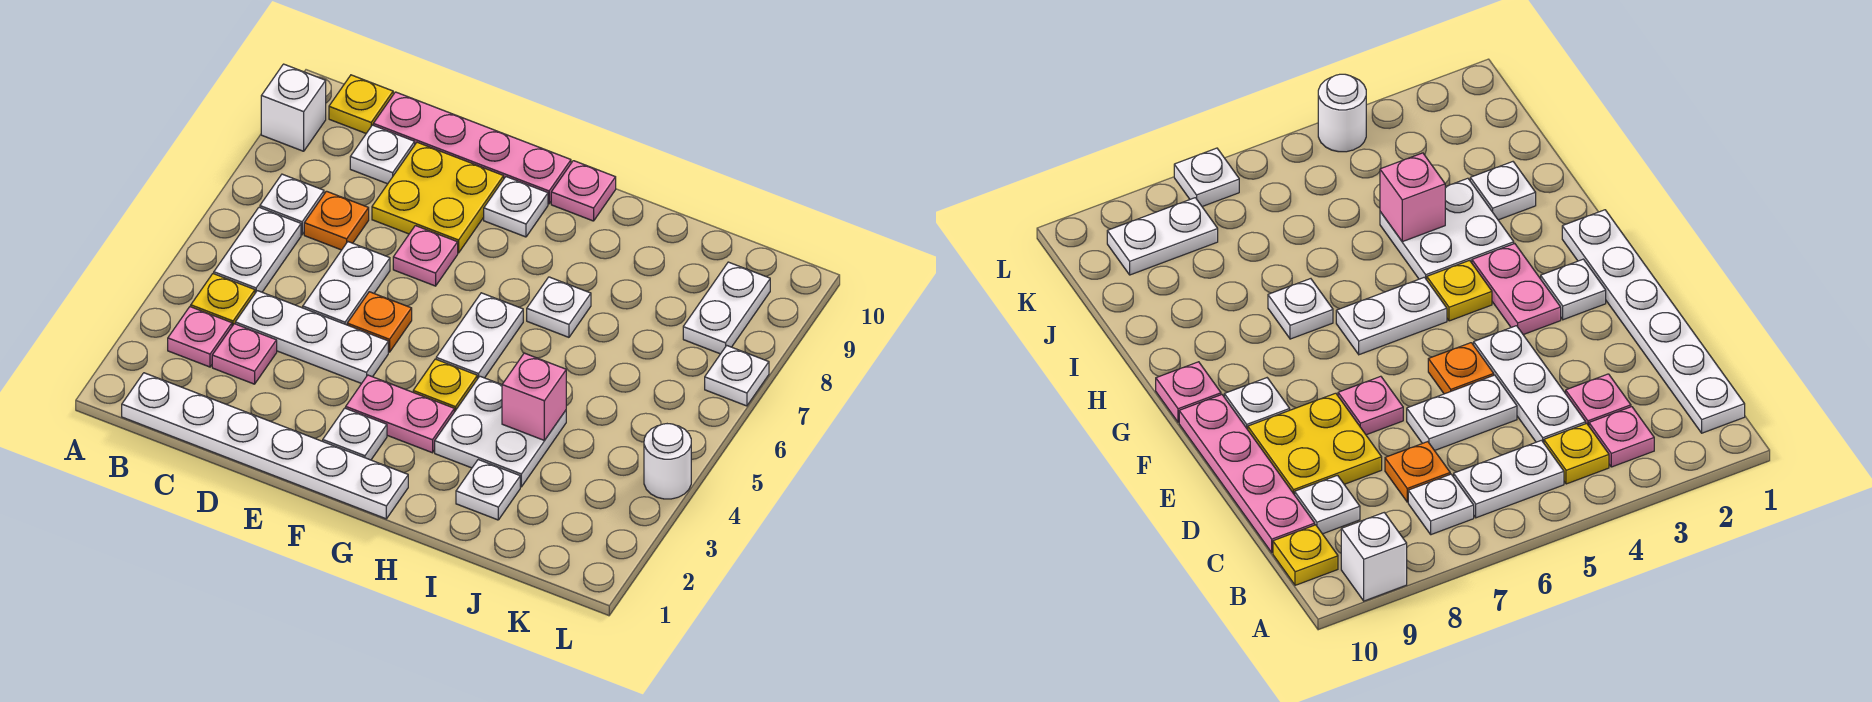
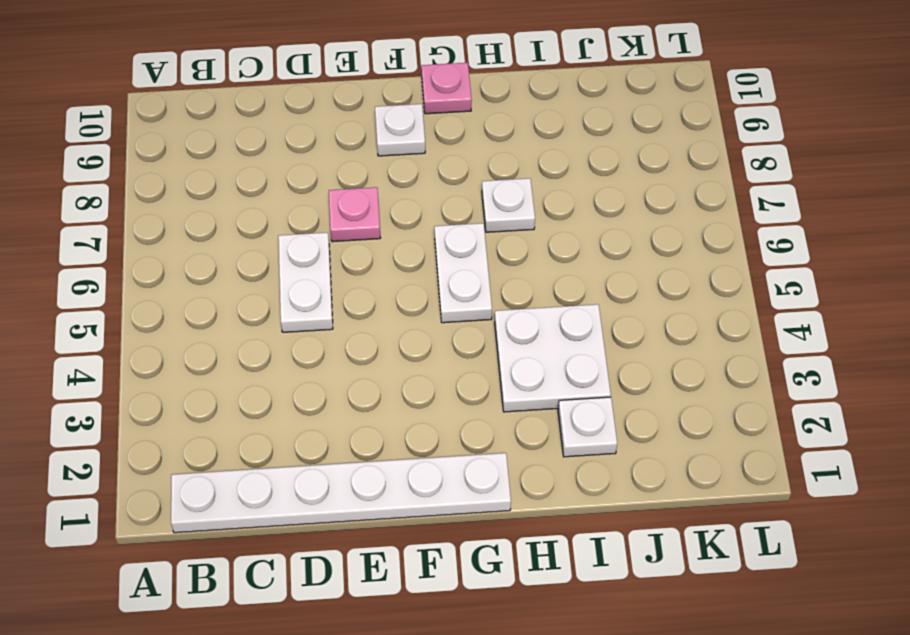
none -> white brick A9 level 1
none -> pink plate B3 level 1
none -> yellow plate B4 level 1

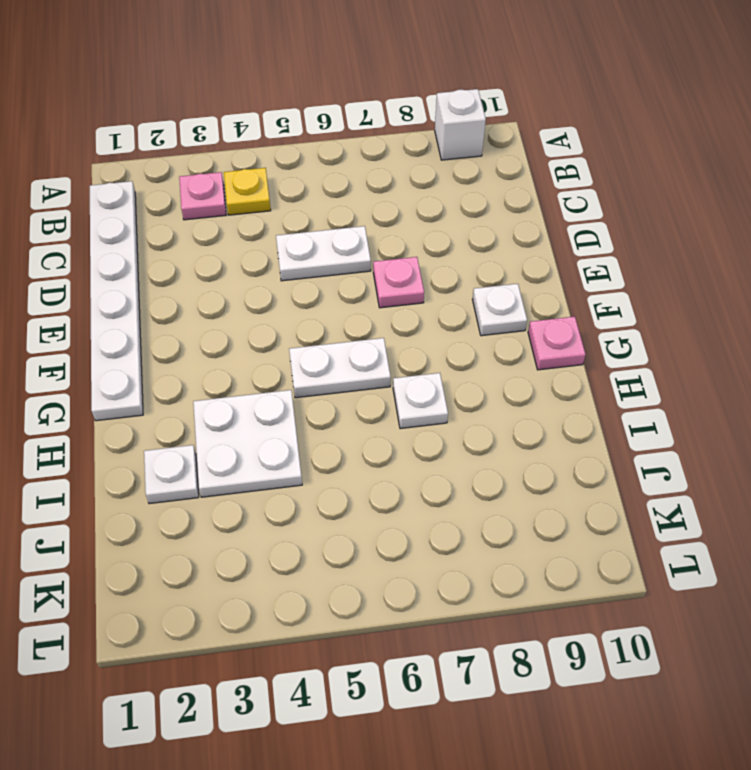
none -> white plate B5:B6 level 1
none -> white plate B7 level 1
none -> yellow plate B10 level 1

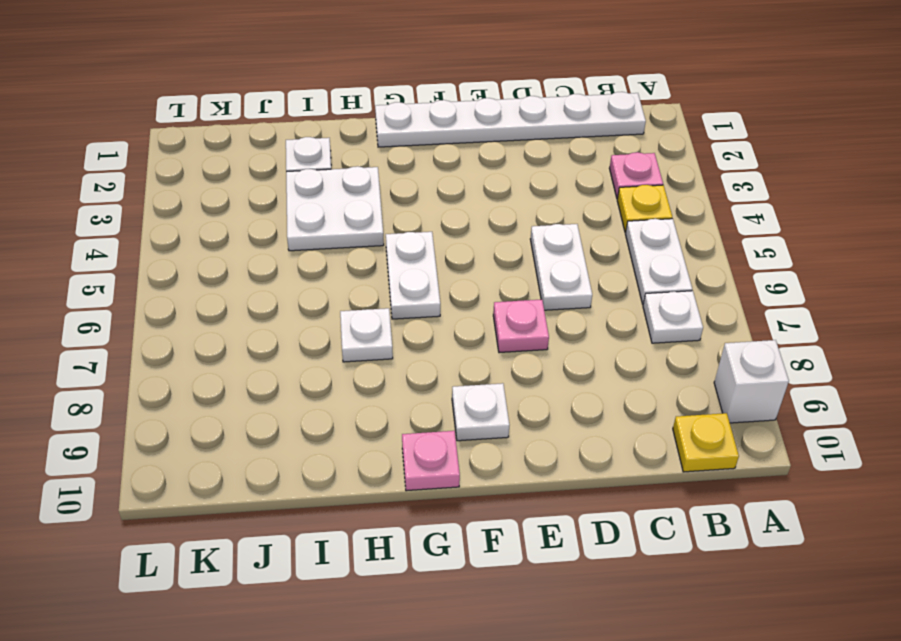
none -> pink plate C3 level 1
none -> white plate C4:E4 level 1
none -> orange plate C7 level 1

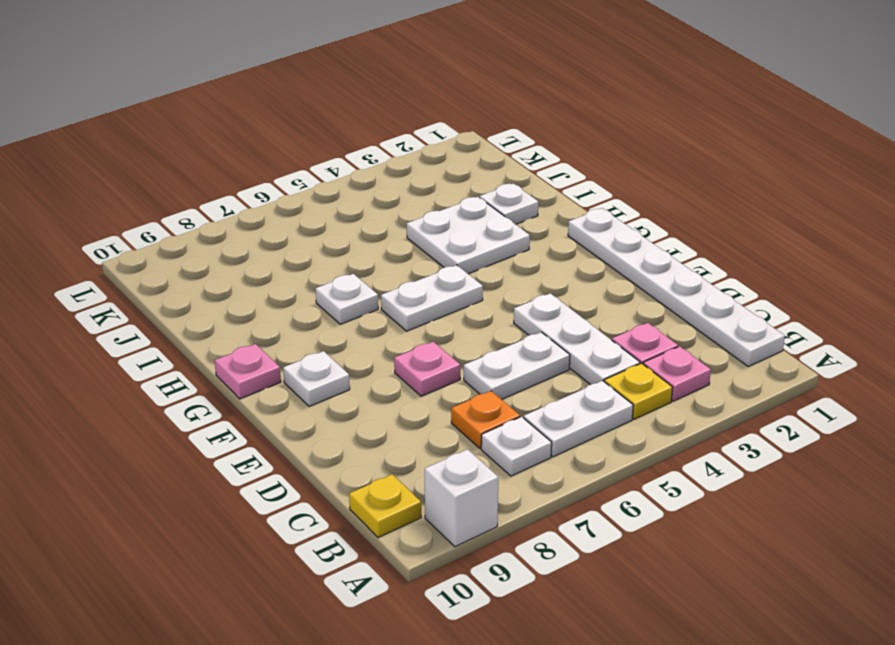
none -> white plate C9 level 1
none -> pink plate C10:F10 level 1
none -> yellow plate D8:E9 level 1

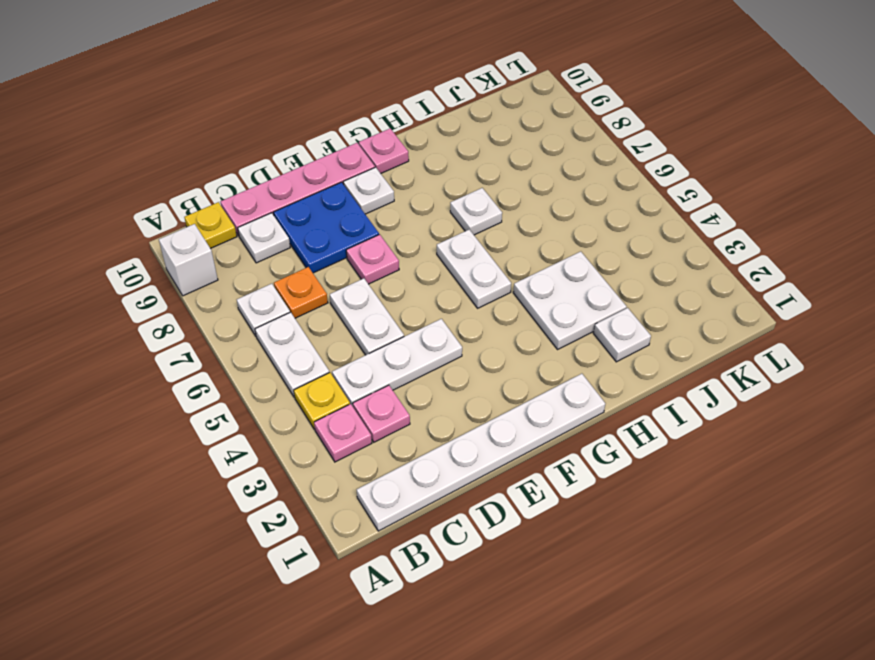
blue plate D8:E9 level 1 -> yellow plate D8:E9 level 1
none -> orange plate E5 level 1
none -> white plate F2 level 1
none -> pink plate F3:G3 level 1

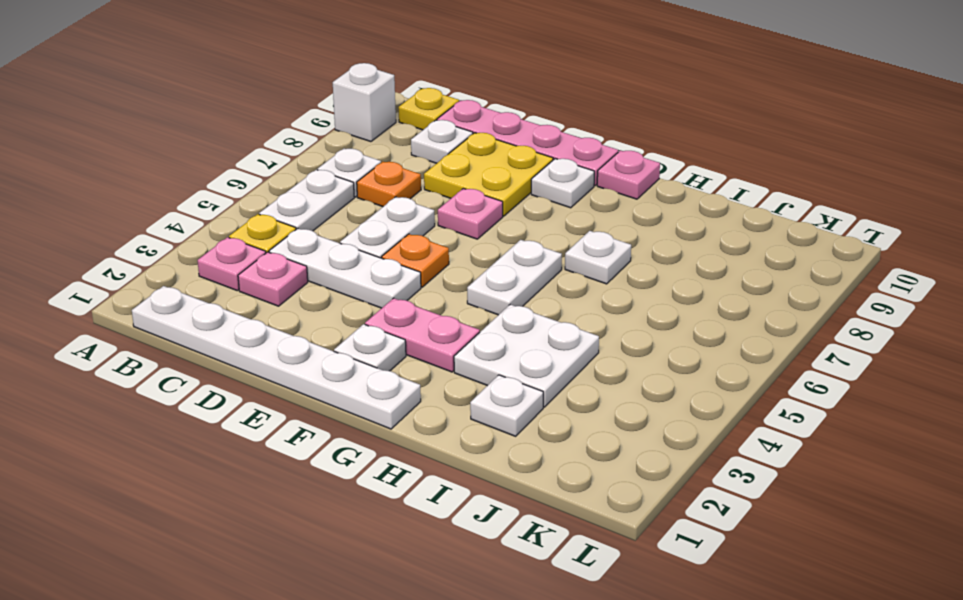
none -> yellow plate G4 level 1
none -> white plate K8:K9 level 1
none -> white round brick L4 level 1

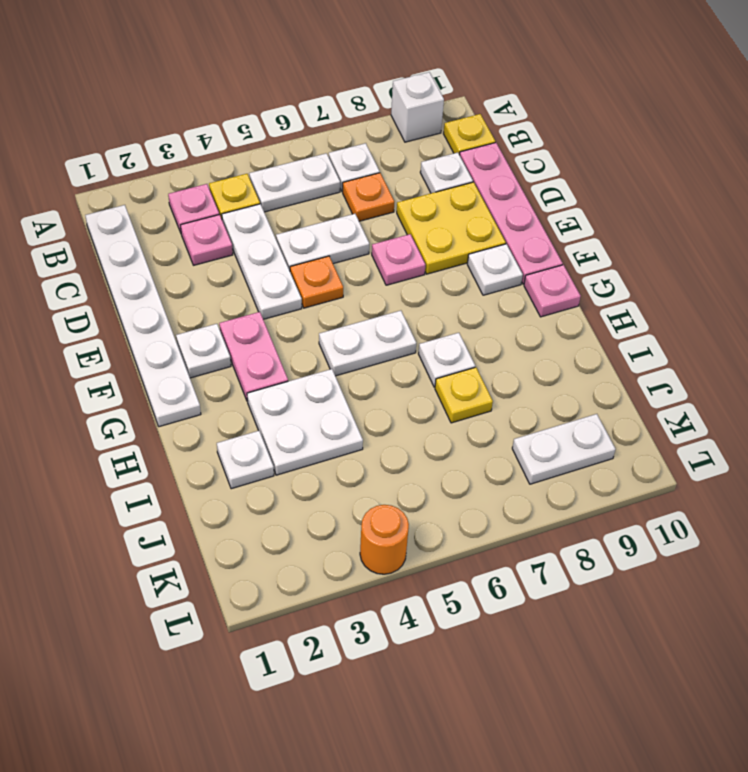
yellow plate I7 level 1 -> yellow plate G4 level 1
orange round brick L4 level 1 -> white round brick L4 level 1
none -> white plate L7 level 1
none -> pink brick I4 level 2

